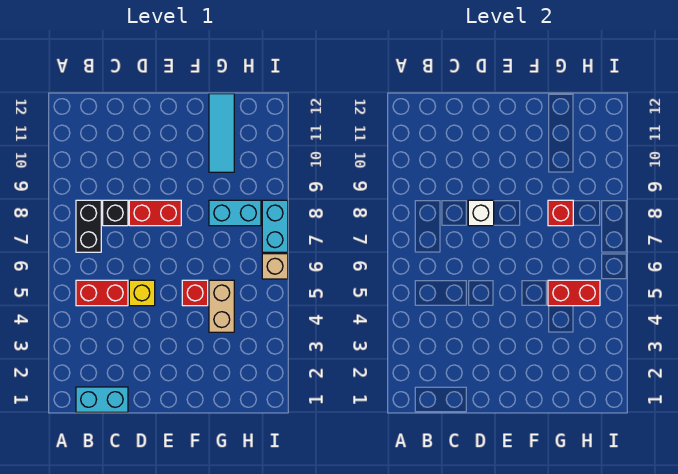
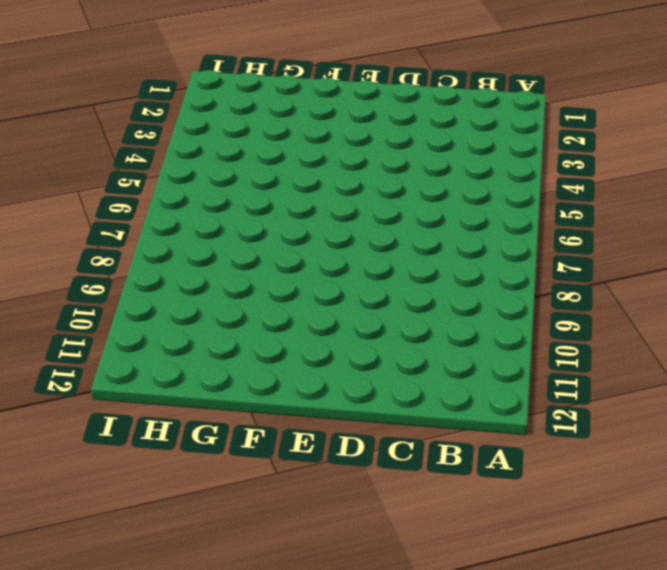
none -> cyan brick B1:C1 level 1
none -> red brick B5:C5 level 1
none -> black brick B7:B8 level 1

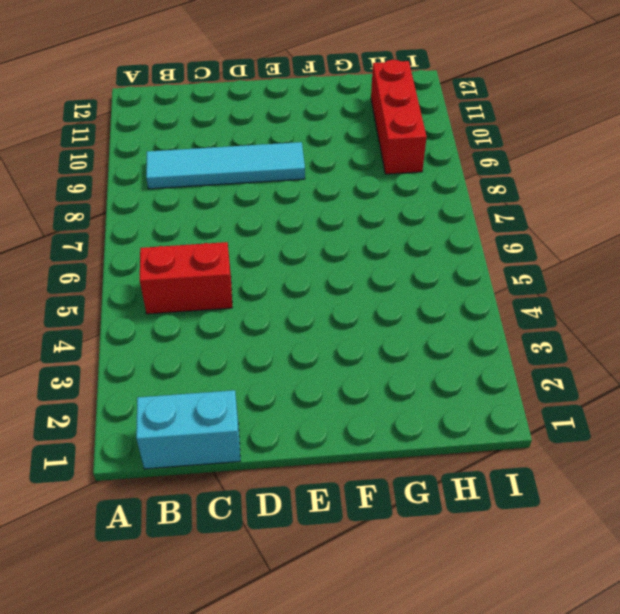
cyan tile B9:E9 level 1 -> none
red brick H9:H11 level 1 -> none
none -> black brick B7:B8 level 1
none -> black brick C8 level 1
none -> yellow brick D5 level 1

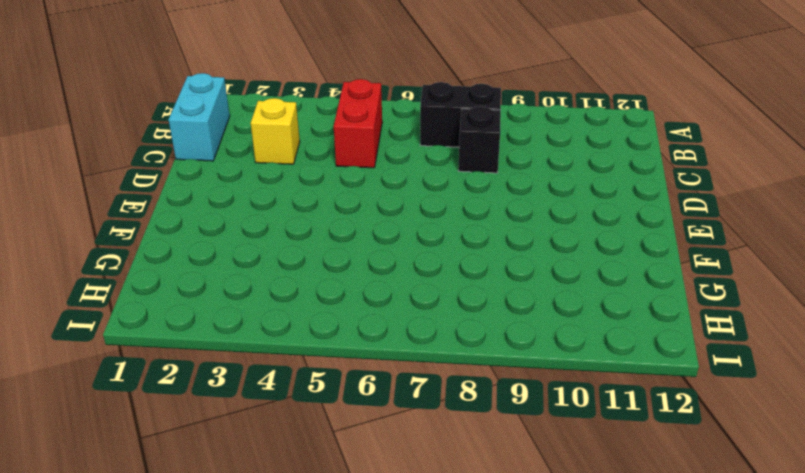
yellow brick C3 level 1 -> yellow brick D5 level 1
none -> red brick D8:E8 level 1
none -> red brick F5 level 1
none -> tan brick G4:G5 level 1

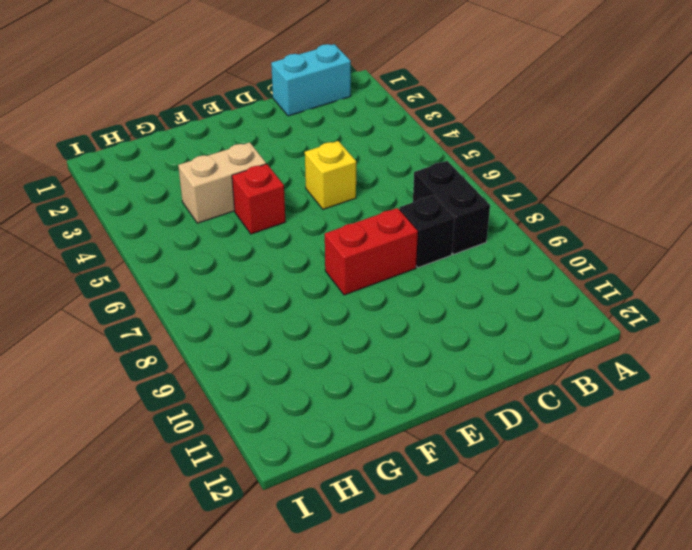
tan brick F4:G4 level 1 -> tan brick G4:G5 level 1
none -> red brick B5:C5 level 1
none -> cyan brick G8:H8 level 1
none -> cyan tile G10:G12 level 1

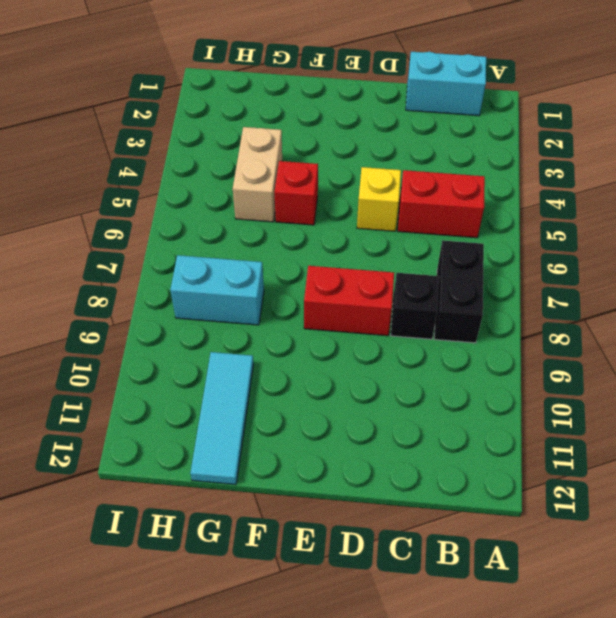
none -> tan brick I6 level 1
none -> cyan brick I7:I8 level 1
none -> white brick D8 level 2

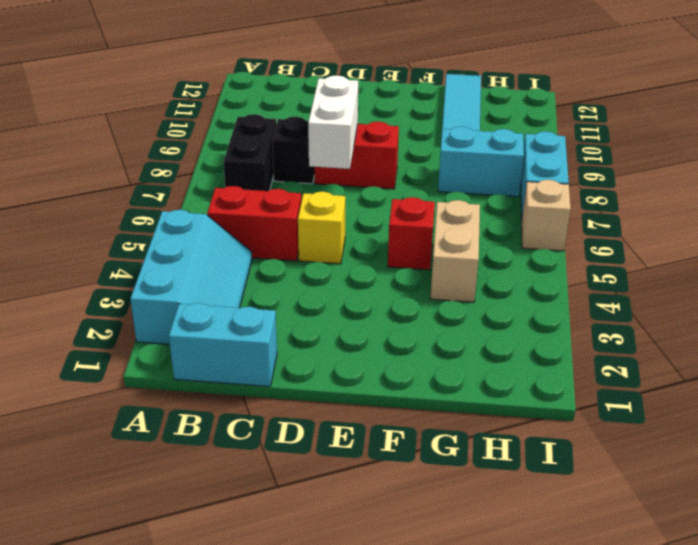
cyan slope A2:B4 level 1 top A -> none
white brick D7:D8 level 2 -> white brick D8 level 2
none -> red brick G5:H5 level 2
none -> red brick G8 level 2

